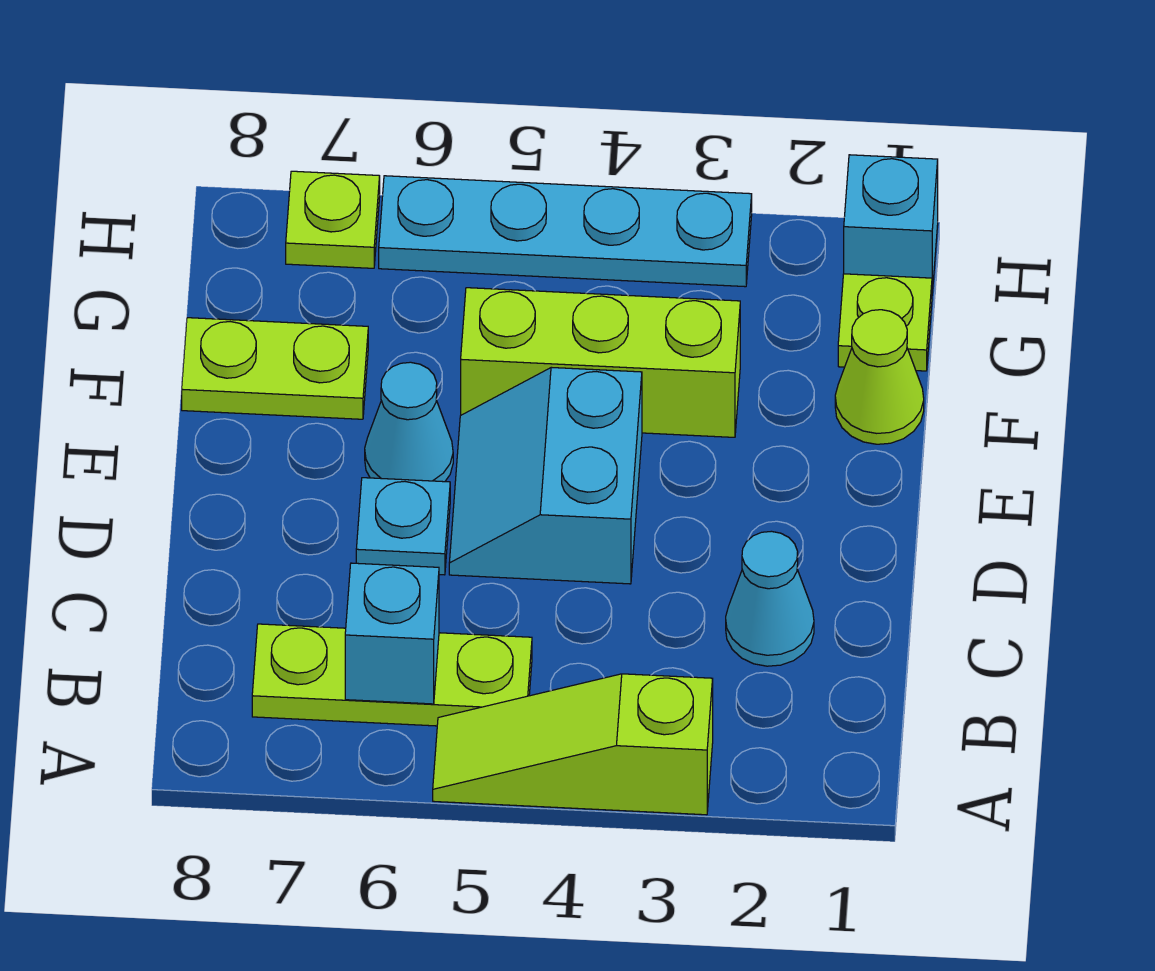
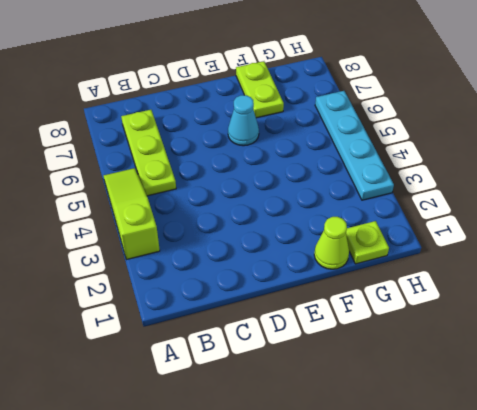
none -> cyan cone C2 level 1
none -> cyan slope D4:E5 level 1 top 4
none -> cyan plate D6 level 1

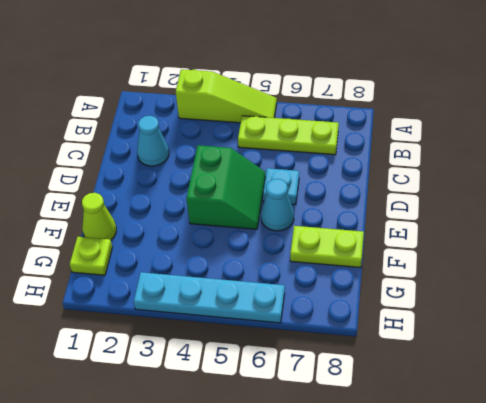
green slope D4:E5 level 1 top 4 -> cyan slope D4:E5 level 1 top 4
none -> lime brick F3:F5 level 1
none -> cyan brick H1 level 1
none -> lime plate H7 level 1

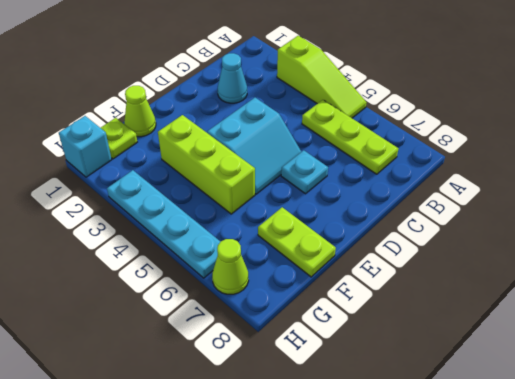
lime cone H7 level 1 -> lime plate H7 level 1
none -> cyan cone E6 level 1
none -> cyan brick B6 level 2

